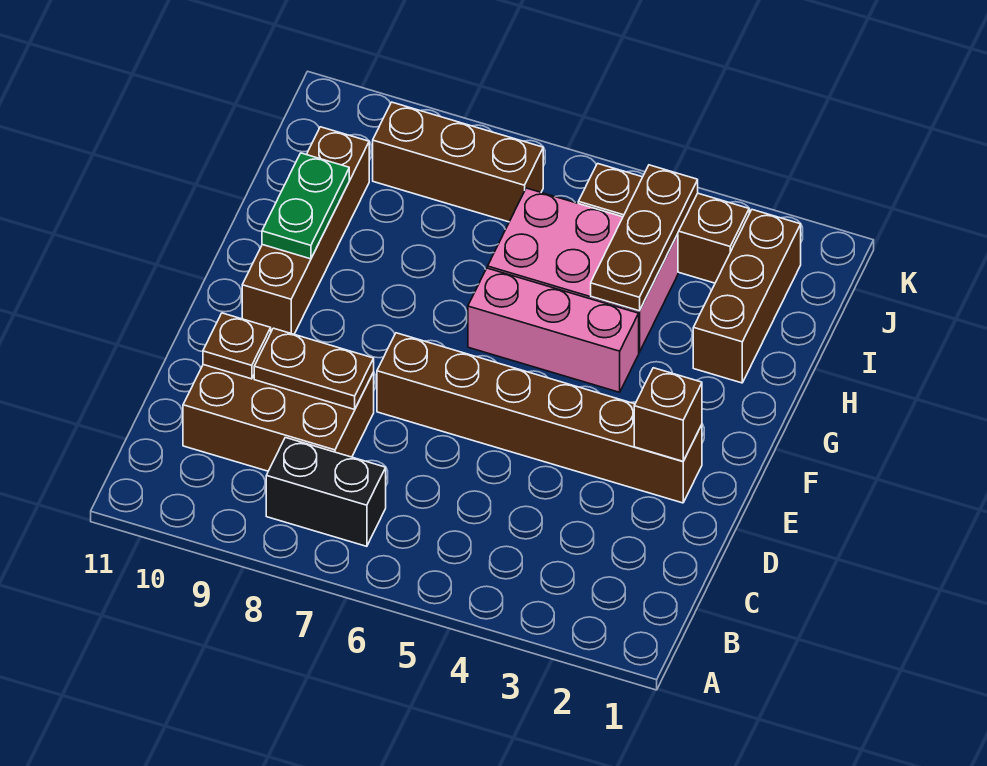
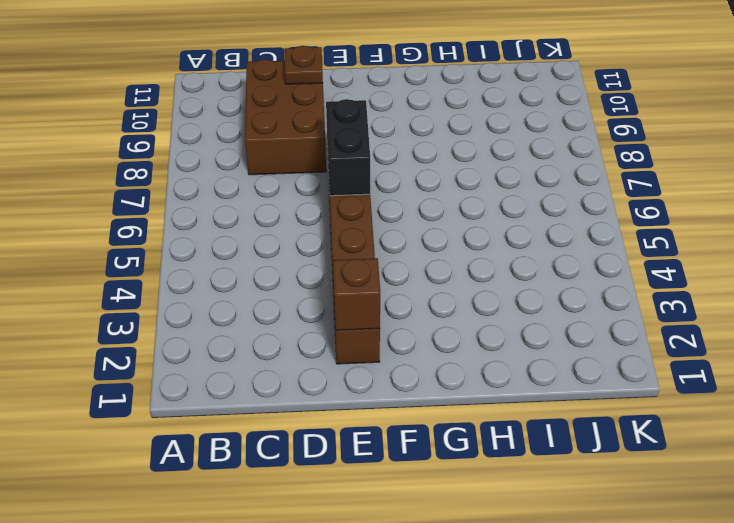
black brick E6:E7 level 2 -> black brick B7:B8 level 1
none -> brown brick F10:I10 level 1
none -> pink brick G4:G6 level 1
none -> brown brick H2:J2 level 1

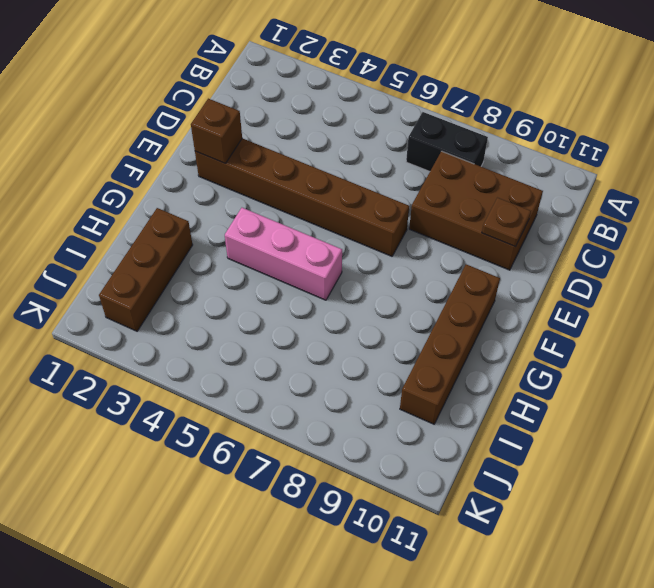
none -> pink brick H4:I6 level 1
none -> brown brick J3:J5 level 1
none -> brown brick J7:J9 level 1

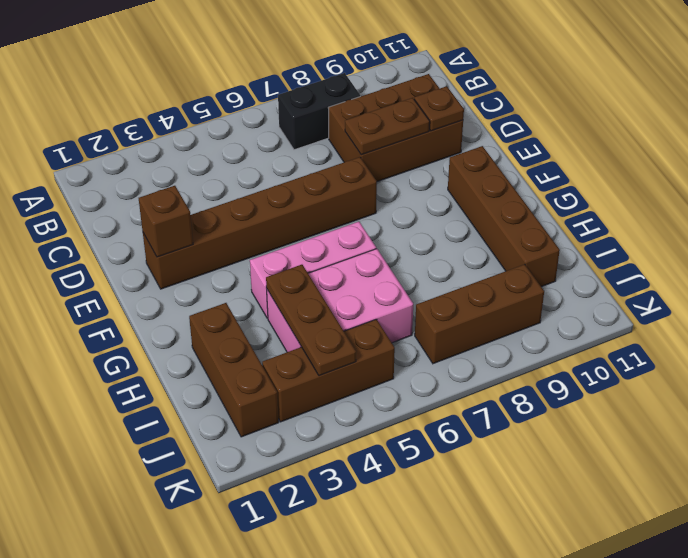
none -> green plate G10:H10 level 2

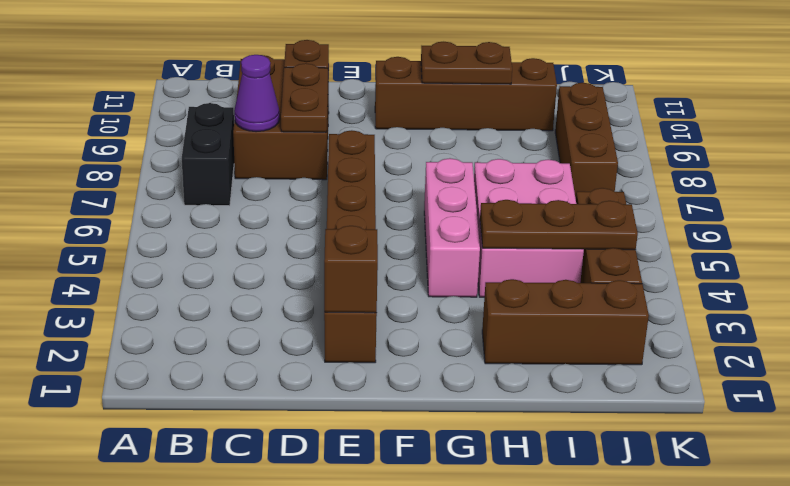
purple cone C8 level 2 -> none
brown plate G10:H10 level 2 -> green plate G10:H10 level 2

